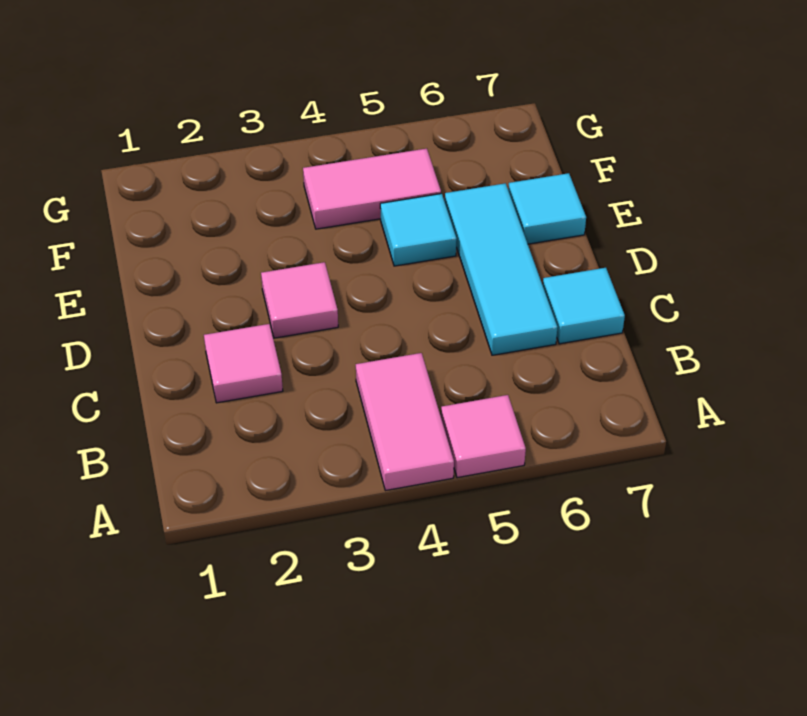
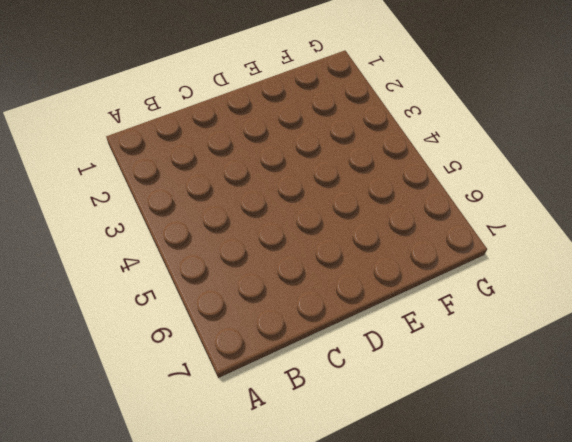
none -> pink tile A4:B4 level 1
none -> pink tile A5 level 1

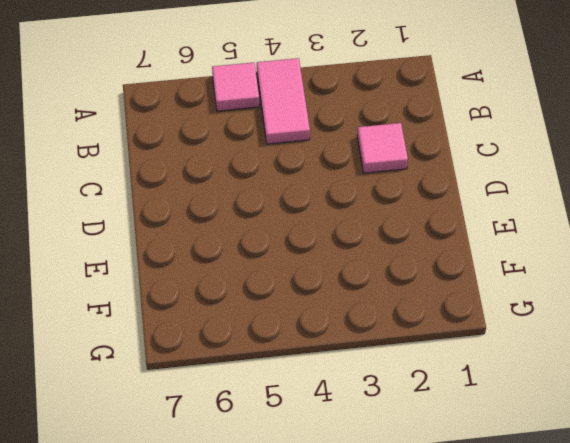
none -> cyan tile C6:E6 level 1
none -> cyan tile C7 level 1

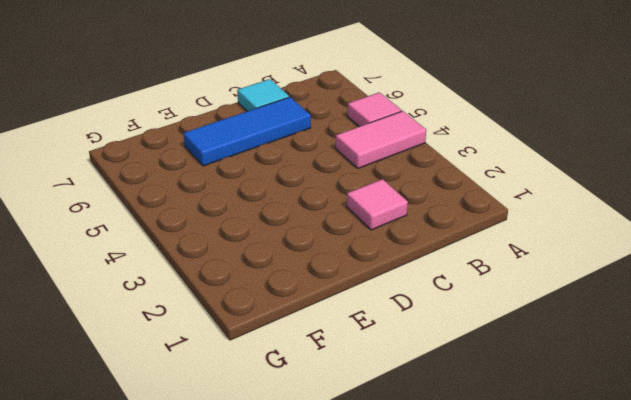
blue tile C6:E6 level 1 -> cyan tile C6:E6 level 1
none -> pink tile D3 level 1
none -> cyan tile E5 level 1

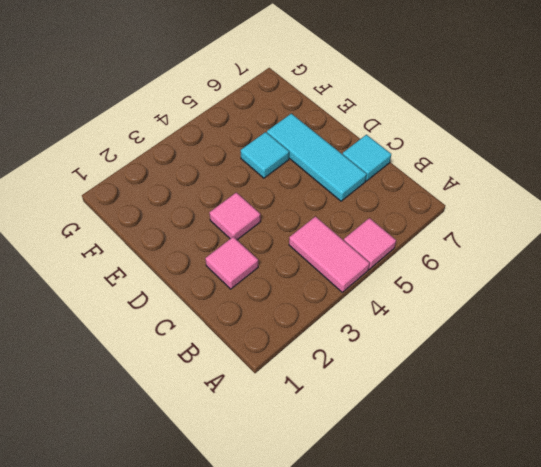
none -> cyan tile E7 level 1
none -> pink tile F4:F5 level 1

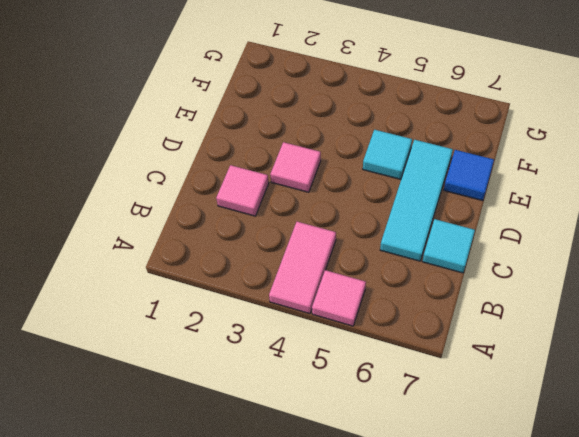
blue tile E7 level 1 -> cyan tile E7 level 1
none -> pink tile F4:F5 level 1

